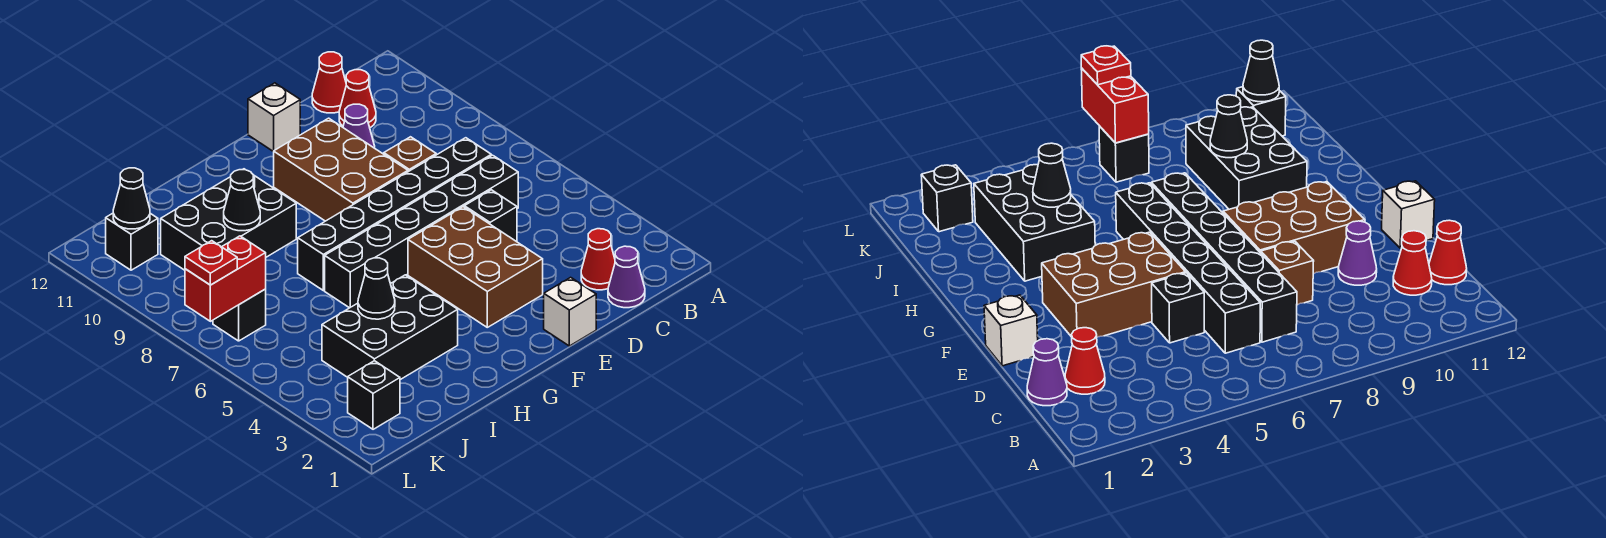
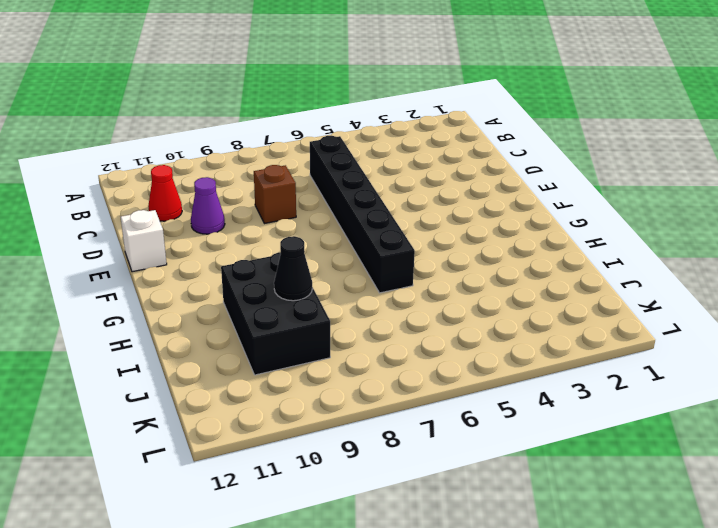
none -> purple cone C1 level 1
none -> red cone C2 level 1
none -> black brick C7:H7 level 1

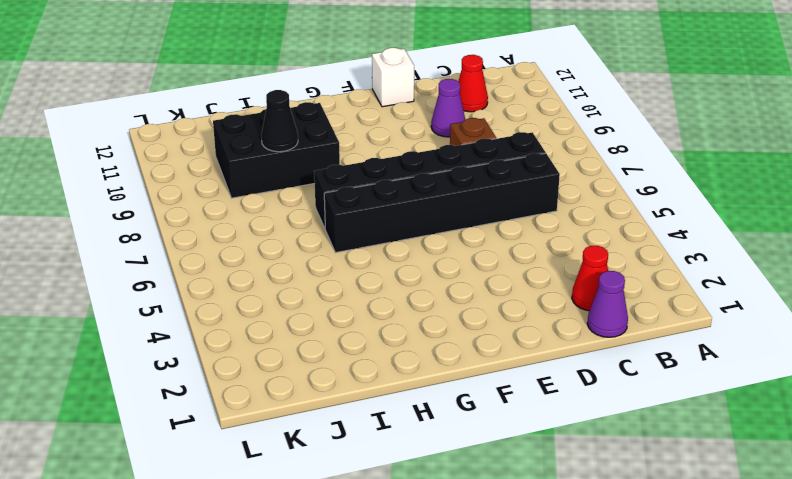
none -> red cone C12 level 1
none -> black brick D5 level 1
none -> white brick E1 level 1

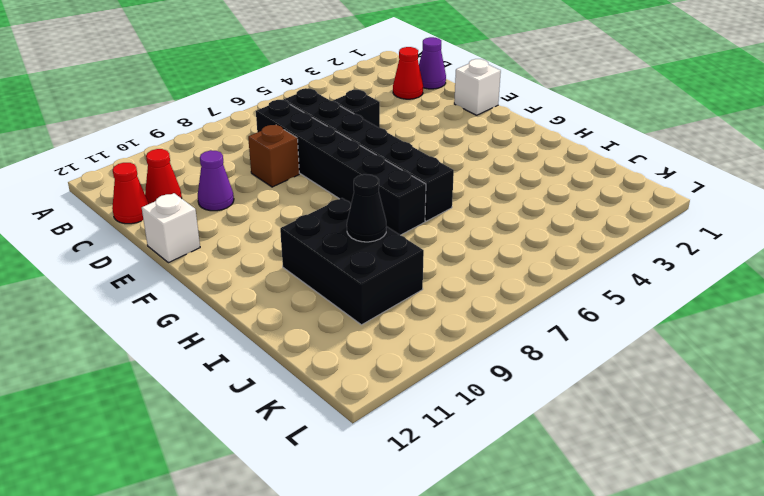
none -> brown brick E3:F5 level 1
none -> brown brick E8:F10 level 1
none -> black brick H3:J4 level 1

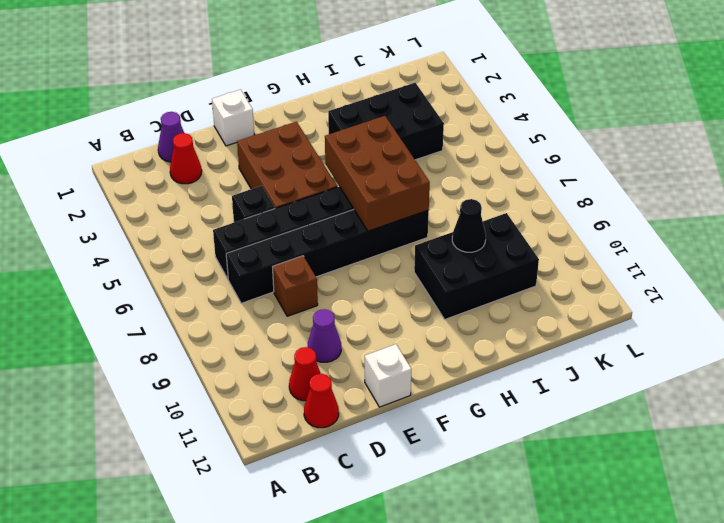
brown brick G5:H7 level 2 -> brown brick E8:F10 level 1
none -> black brick K2 level 1
none -> black brick K7 level 1
none -> black brick K11 level 1

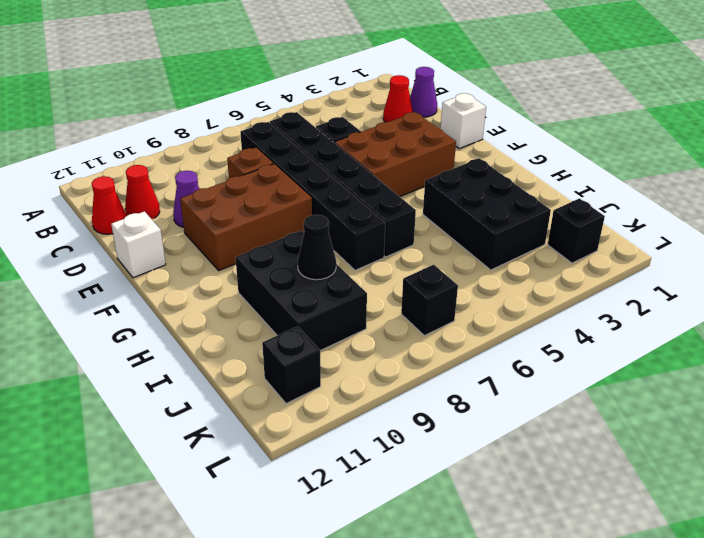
none -> black cone I4 level 2
none -> red brick K7:L7 level 2
none -> black cone K11 level 2

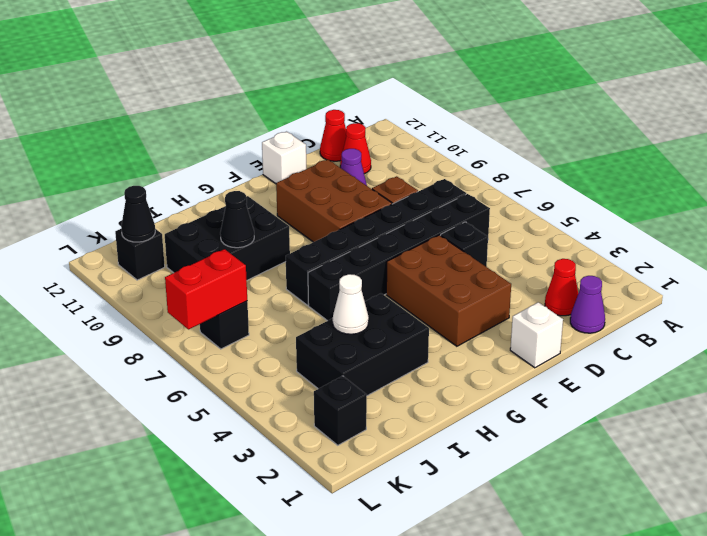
white cone I4 level 2 -> black cone I4 level 2
none -> red plate L7 level 3

